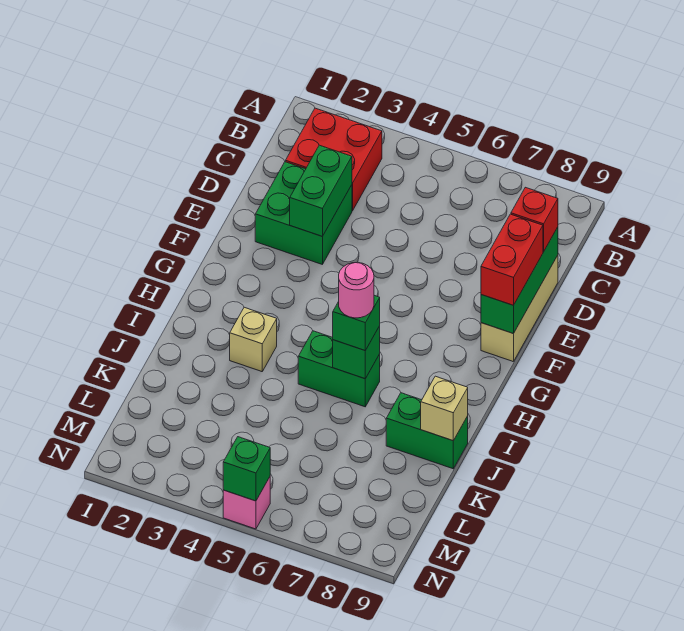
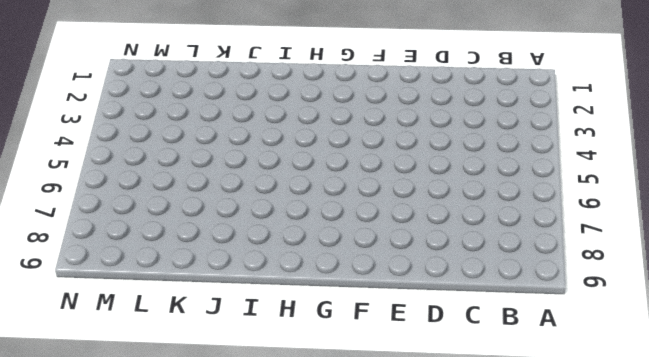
none -> red brick B2:C3 level 1
none -> green brick D2:E3 level 1
none -> tan brick D9:F9 level 1

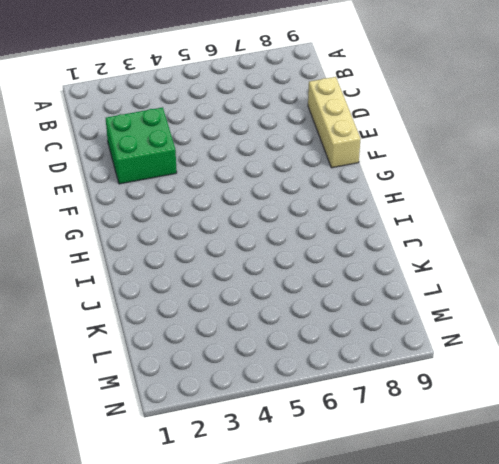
none -> red brick B2:C3 level 1
none -> tan brick I3 level 1
none -> green brick I5:I6 level 1

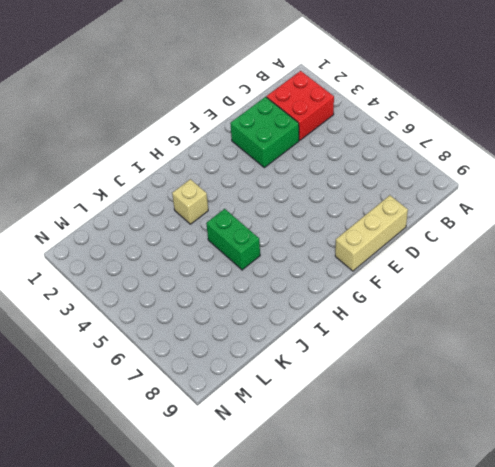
none -> green brick J8:J9 level 1
none -> pink brick N5 level 1
none -> green brick D3:E3 level 2

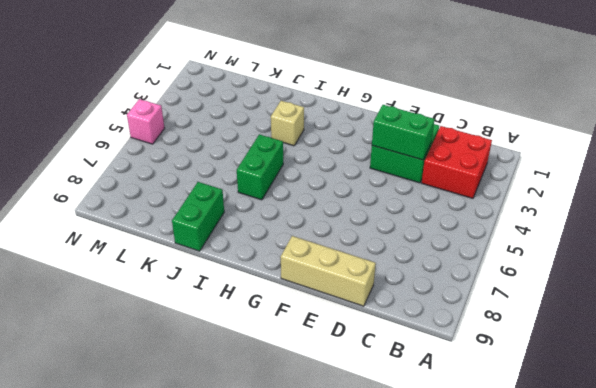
none -> green brick D9:F9 level 2
none -> green brick I6 level 2
none -> tan brick J9 level 2

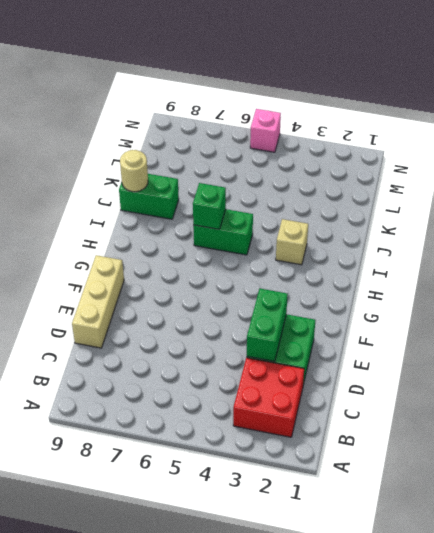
tan round brick J9 level 2 -> tan brick J9 level 2
none -> green brick D9:F9 level 2
none -> green brick N5 level 2
none -> red brick D9 level 3

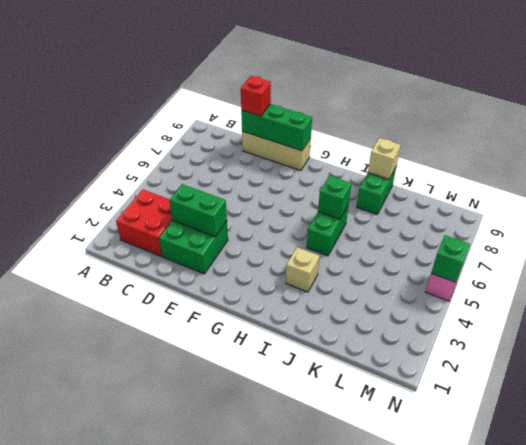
none -> red brick E9:F9 level 3
none -> green brick I6 level 3
none -> pink round brick I6 level 4

